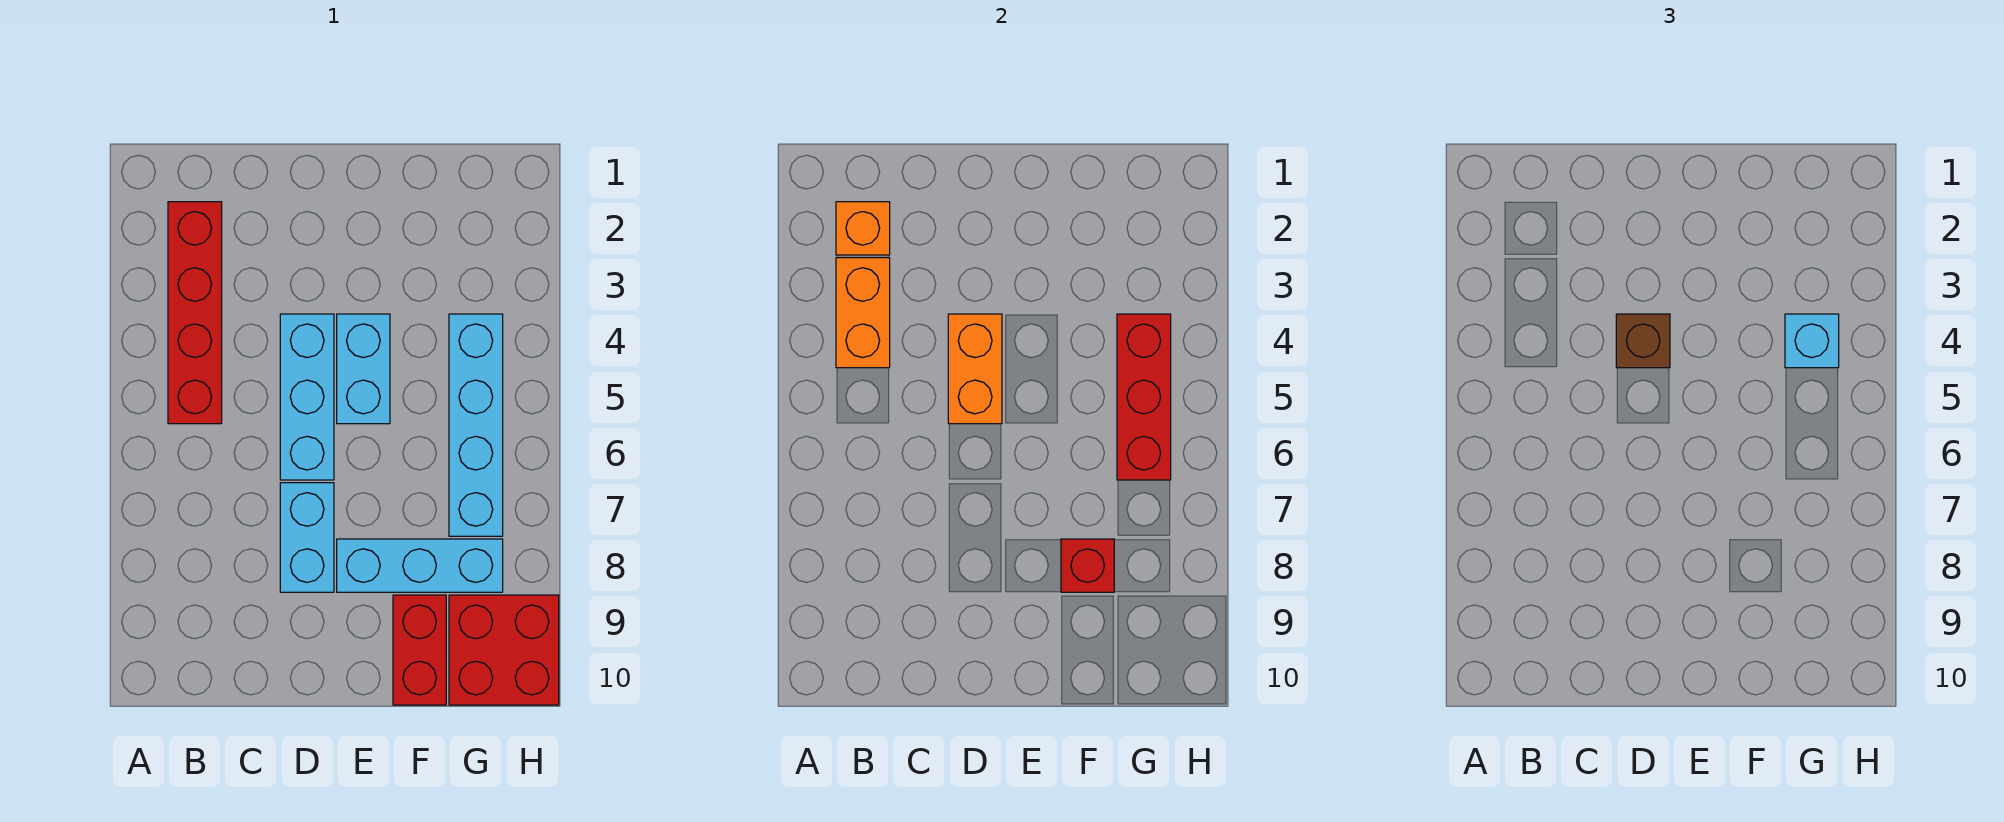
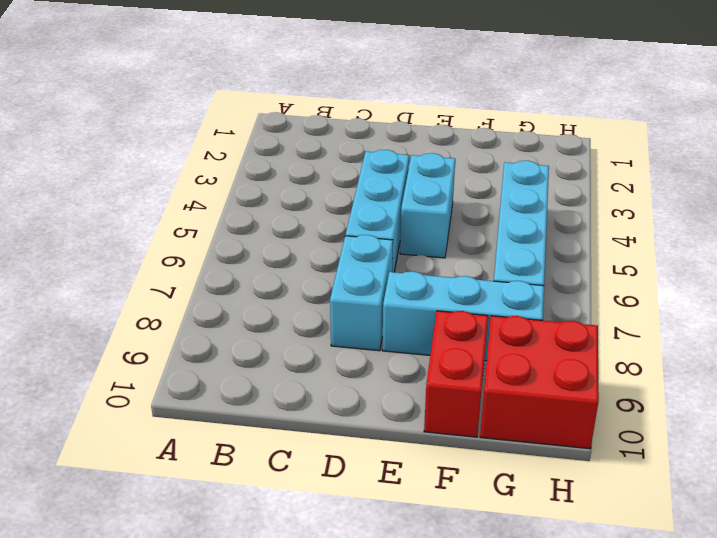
none -> red brick B2:B5 level 1
none -> orange brick B2 level 2
none -> orange brick B3:B4 level 2

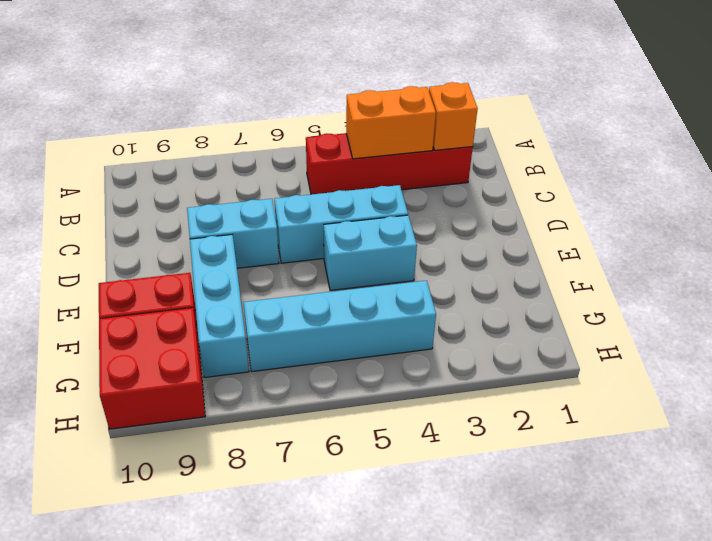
none -> orange brick D4:D5 level 2
none -> red brick F8 level 2
none -> red brick G4:G6 level 2

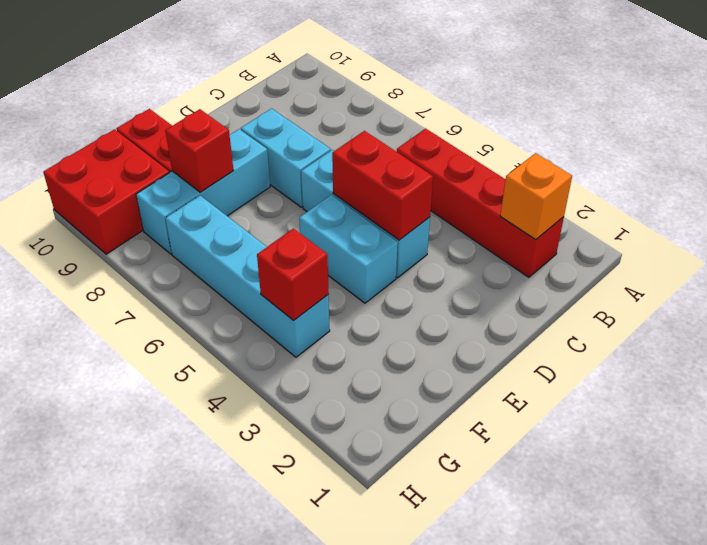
red brick D4:D5 level 2 -> orange brick D4:D5 level 2
red brick G4 level 2 -> red brick G4:G6 level 2
none -> orange brick B3:B4 level 2
none -> brown brick D4 level 3
none -> cyan brick G4 level 3

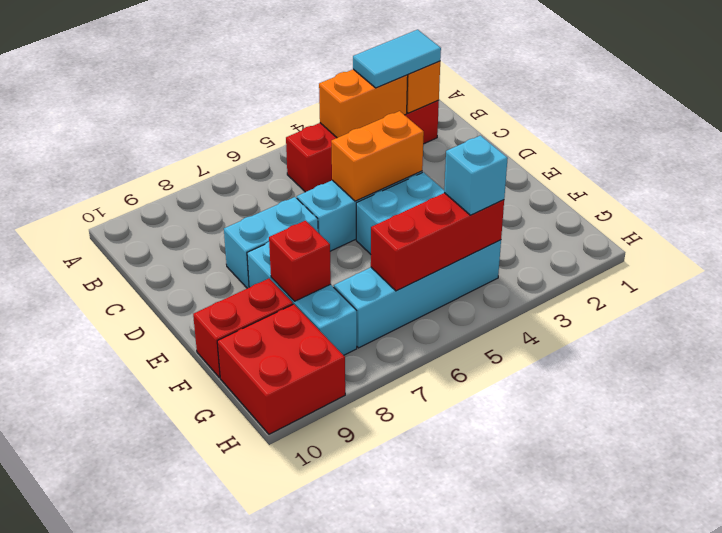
cyan tile B2:B3 level 3 -> none
none -> brown brick D4 level 3

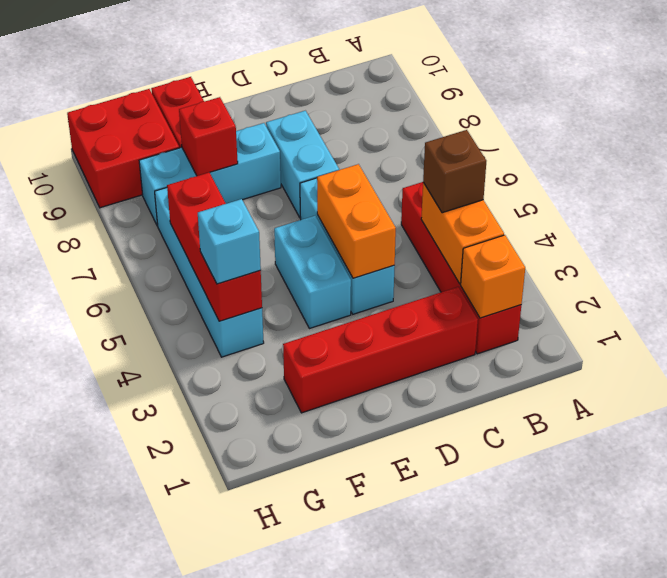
brown brick B4 level 3 -> brown brick D4 level 3
red brick C2:F2 level 1 -> none

